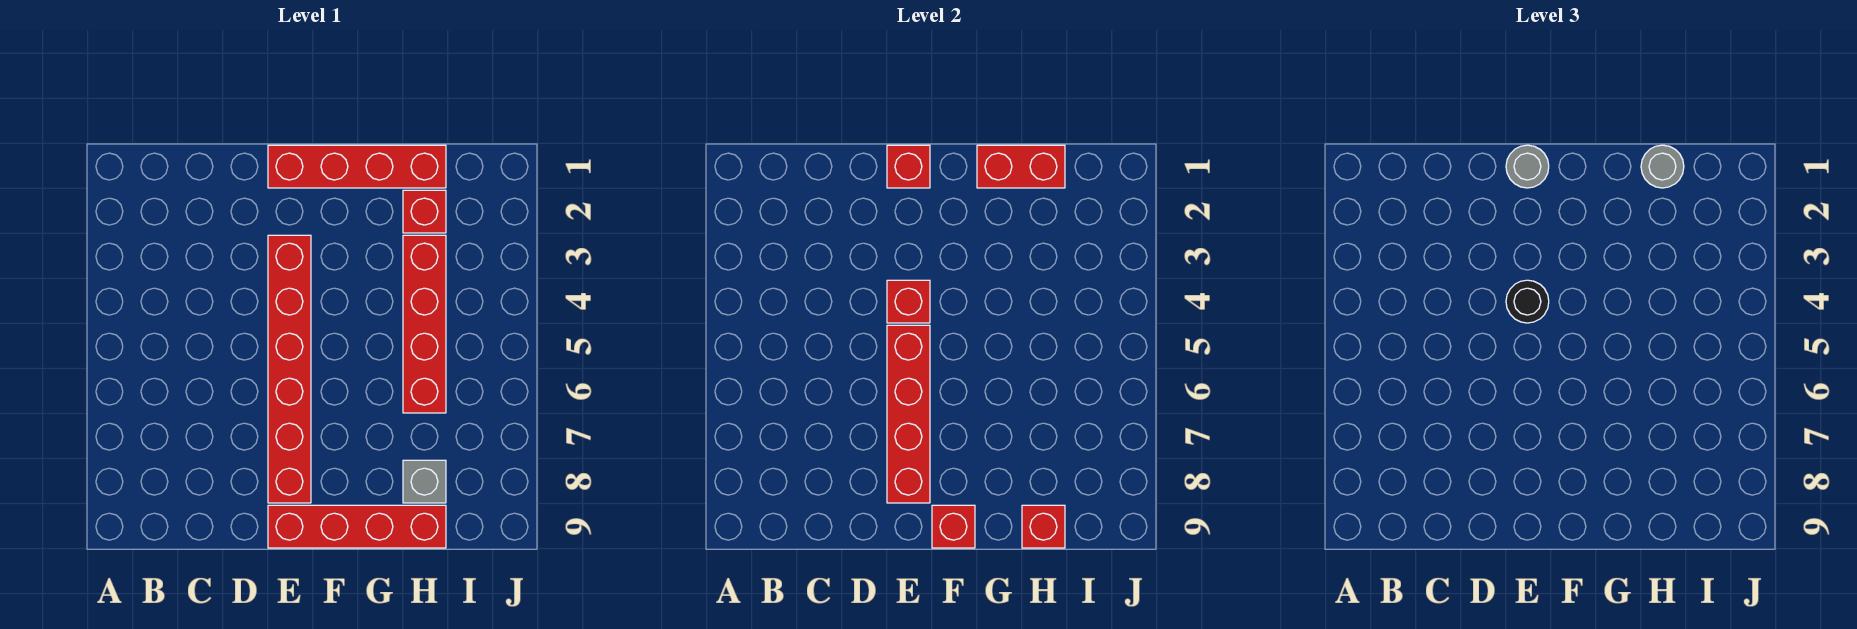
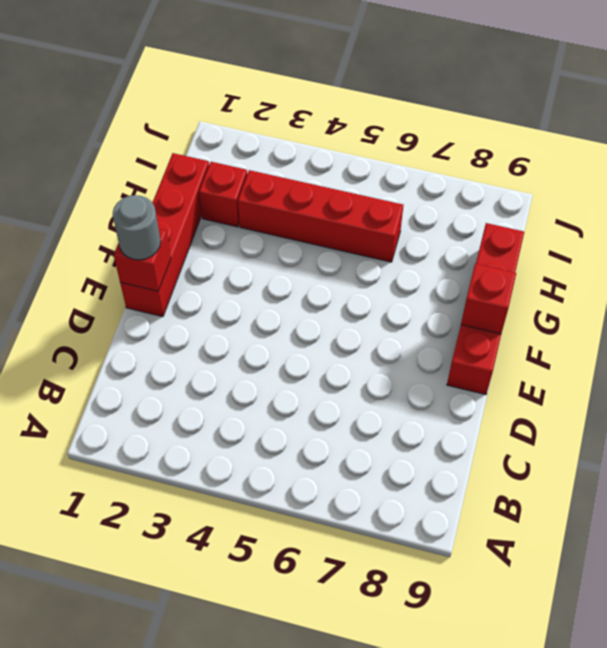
none -> red brick E3:E8 level 1
none -> grey brick H8 level 1
none -> red brick E4 level 2

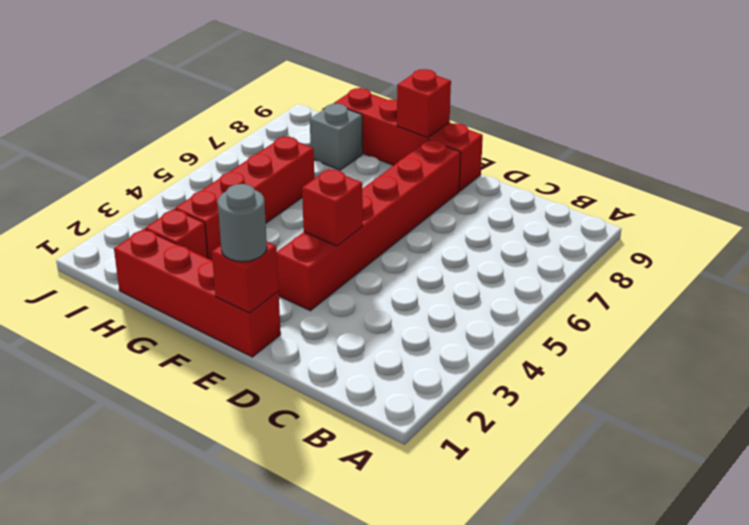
none -> red brick E5:E8 level 2
none -> red brick G1:H1 level 2
none -> red brick H9 level 2

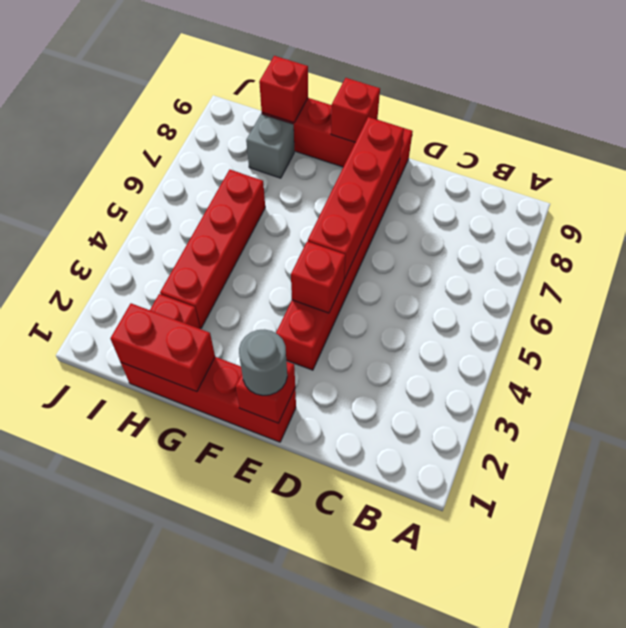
none -> black round brick E4 level 3
none -> grey round brick H1 level 3

